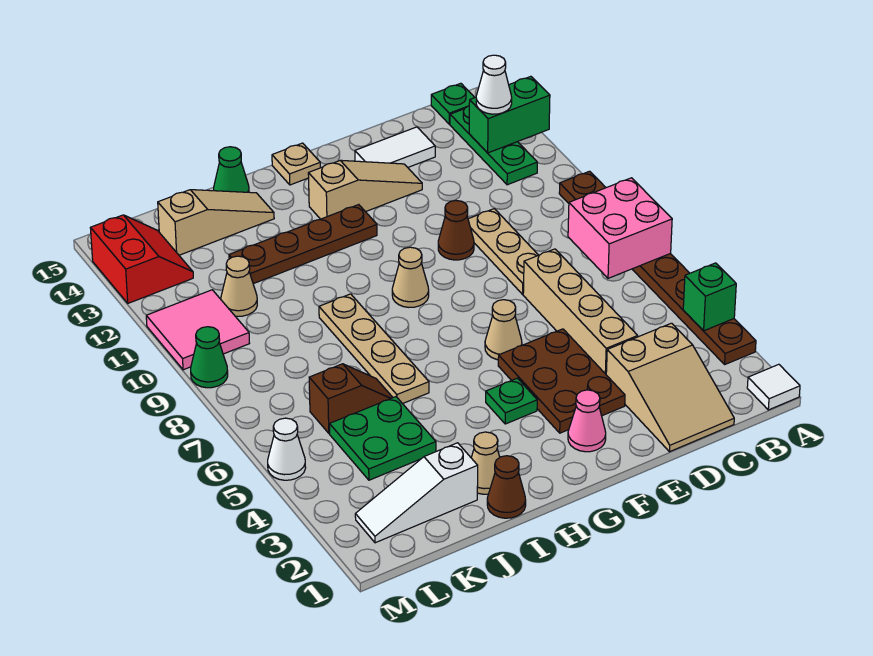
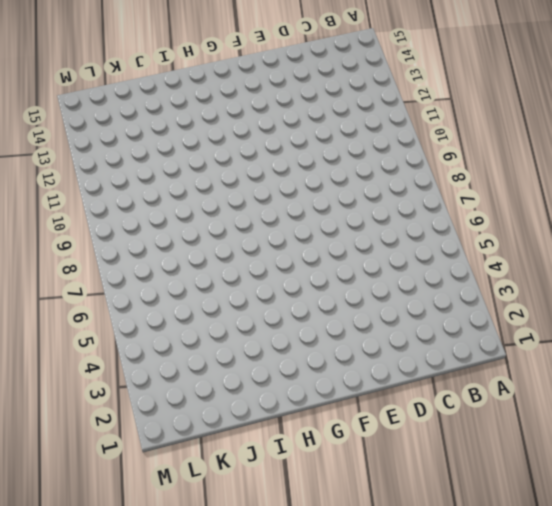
none -> white tile A1 level 1
none -> brown plate A3:A10 level 1
none -> green plate B12:B14 level 1
none -> green plate B15 level 1

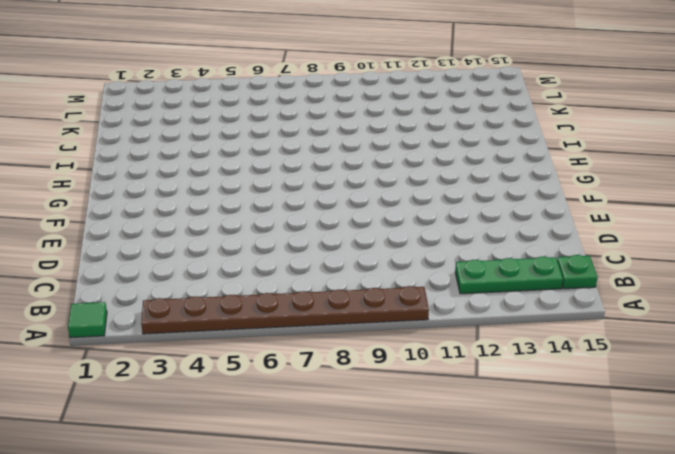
green tile A1 level 1 -> white tile A1 level 1
none -> tan slope C1:D3 level 1 top 3
none -> tan brick D4:D7 level 1
none -> tan plate D8:D10 level 1
none -> white tile D14:E14 level 1

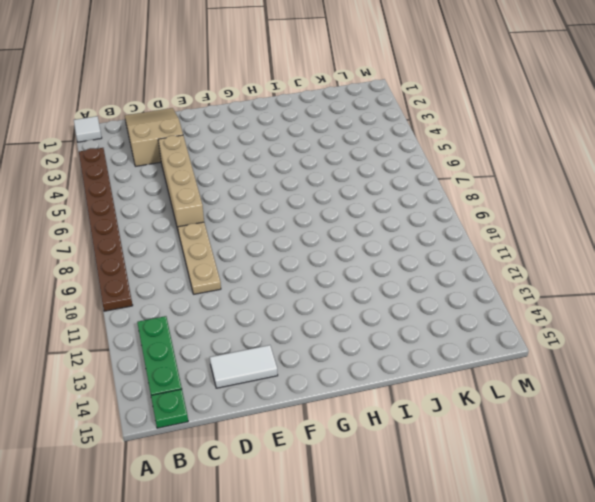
none -> brown plate E3:F5 level 1
none -> brown cone E10 level 1
none -> tan slope E13:G13 level 1 top G
none -> pink cone F2 level 1

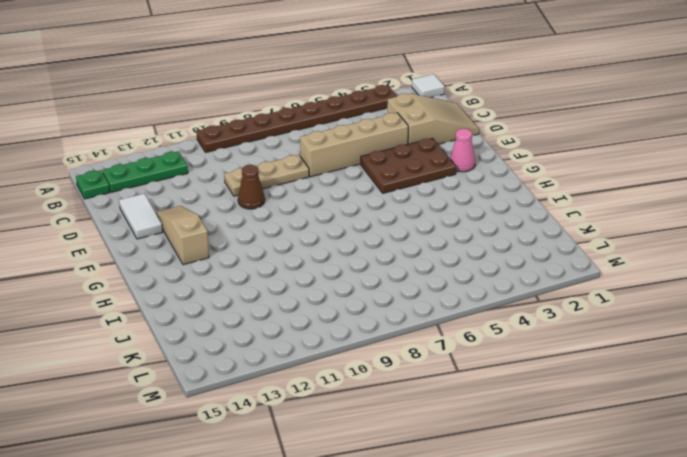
none -> tan cone F6 level 1
none -> green plate G4 level 1
none -> tan cone G9 level 1
none -> brown plate G12:J12 level 1

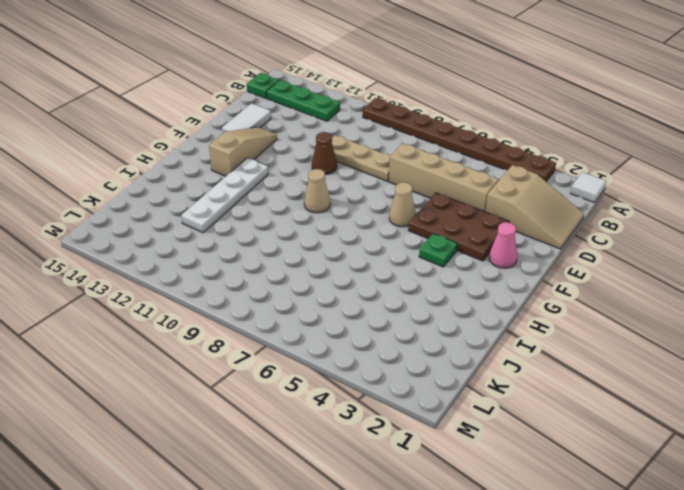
white plate G12:J12 level 1 -> brown plate G12:J12 level 1
none -> tan plate G15 level 1
none -> brown cone I1 level 1
none -> tan cone I2 level 1
none -> tan plate I6:I9 level 1

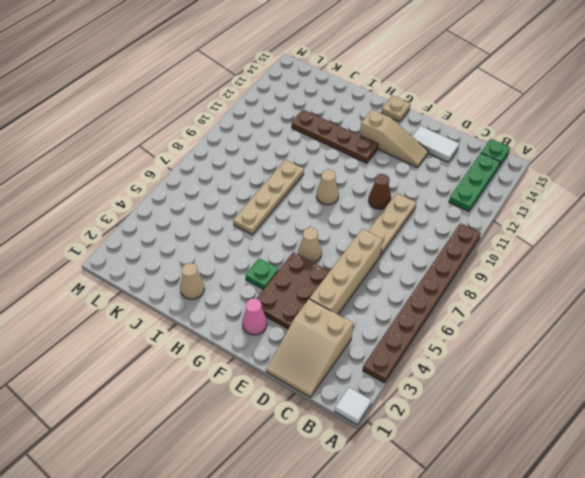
none -> brown cone I1 level 1
none -> tan slope I14:K14 level 1 top K
none -> green cone I15 level 1
none -> white slope J2:L2 level 1 top J

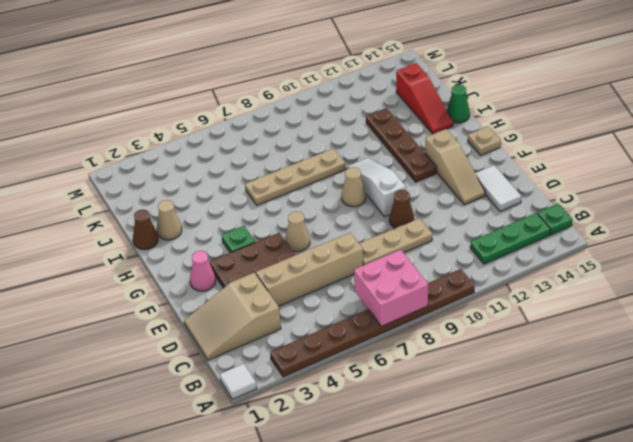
white slope F10:H10 level 1 top F -> white slope J2:L2 level 1 top J
red slope I14:K14 level 1 top K -> tan slope I14:K14 level 1 top K
none -> green plate J4:K5 level 1
none -> brown slope J6:K6 level 1 top K
none -> tan cone K11 level 1
none -> pink tile L10:M11 level 1

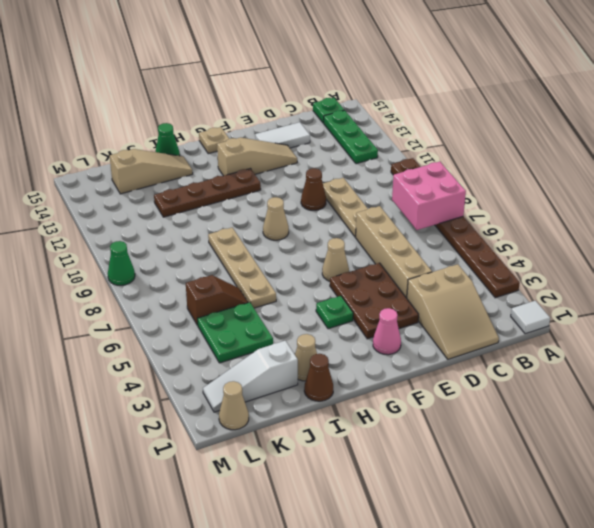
tan cone L1 level 1 -> tan cone K11 level 1
none -> pink tile L10:M11 level 1
none -> red slope L13:M14 level 1 top M
none -> white cone M5 level 1
none -> green brick A4 level 2

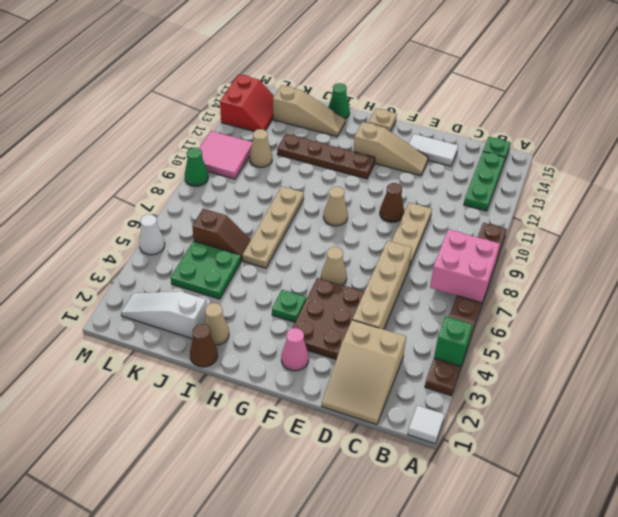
none -> green brick A13:B13 level 2
none -> white cone B13 level 3

